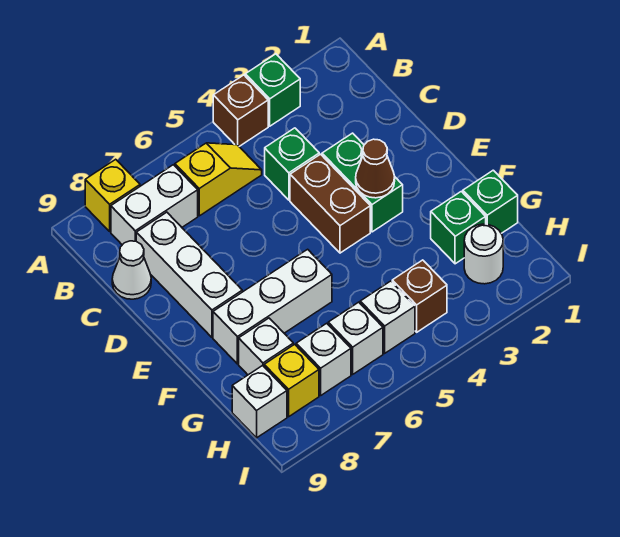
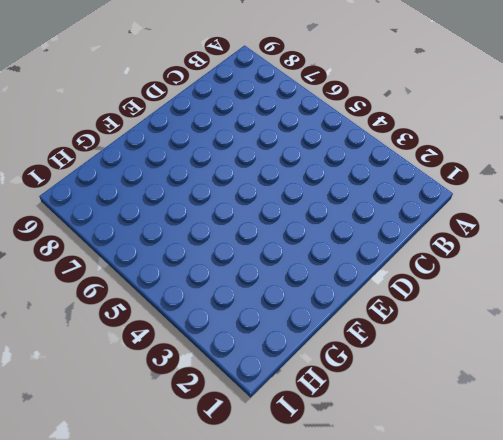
none -> green brick A3 level 1
none -> brown brick A4 level 1
none -> yellow brick A8 level 1

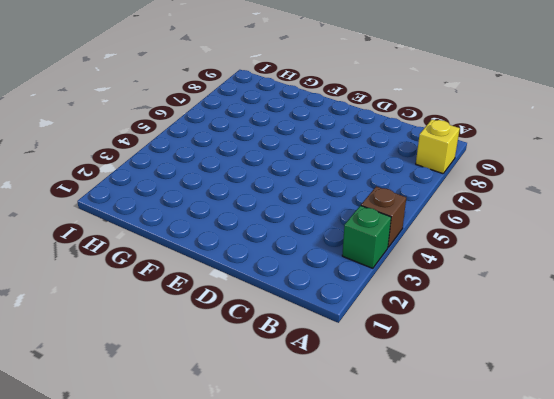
none -> yellow slope B5:B6 level 1 top 6
none -> white brick B7:B8 level 1
none -> green brick C4 level 1

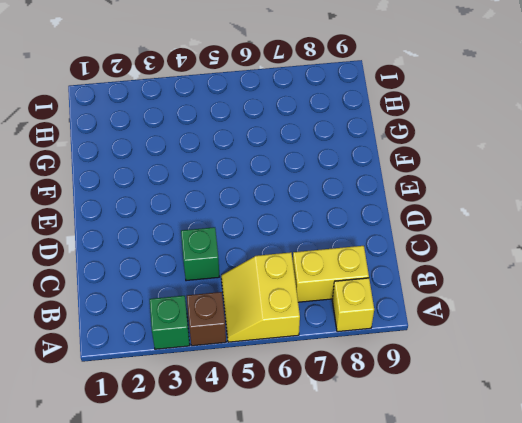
yellow slope A5:B6 level 1 top 6 -> yellow slope B5:B6 level 1 top 6
yellow brick B7:B8 level 1 -> white brick B7:B8 level 1
none -> white brick C8:E8 level 1
none -> white cone C9 level 1
none -> green brick D3:E3 level 1

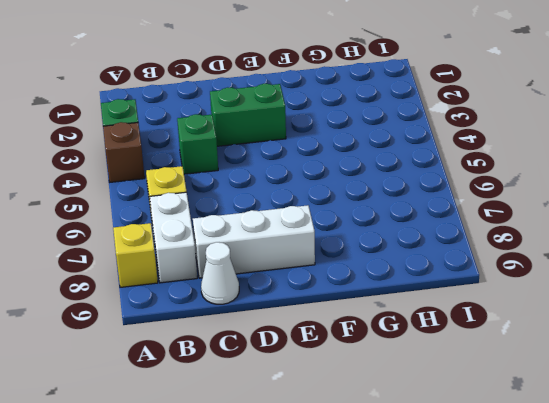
none -> brown brick D4:E4 level 1
none -> white brick F6:F8 level 1
none -> green brick G1 level 1

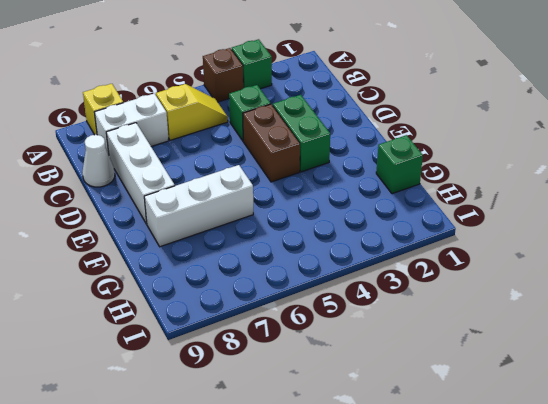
none -> green brick G2 level 1
none -> white brick G8 level 1
none -> white round brick H2 level 1

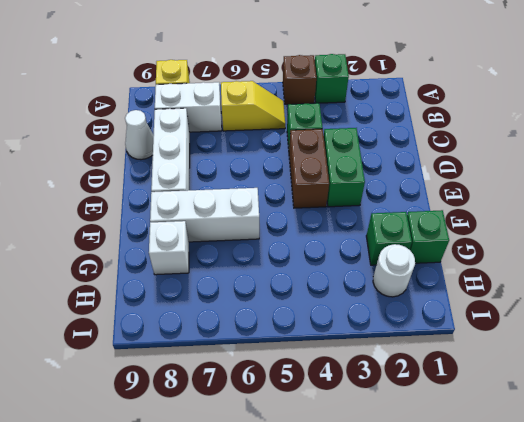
none -> brown brick H4 level 1
none -> white brick H5 level 1
none -> white brick H6 level 1

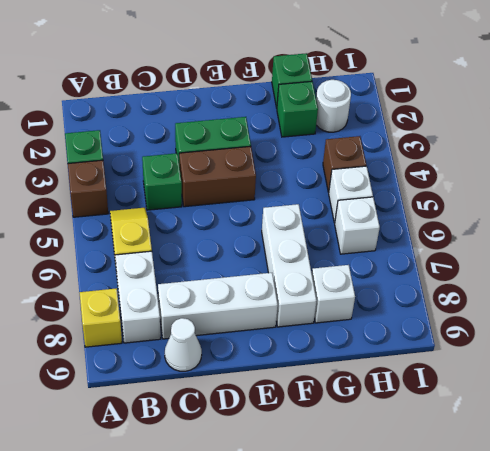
none -> white brick H7 level 1
none -> yellow brick H8 level 1
none -> white brick H9 level 1

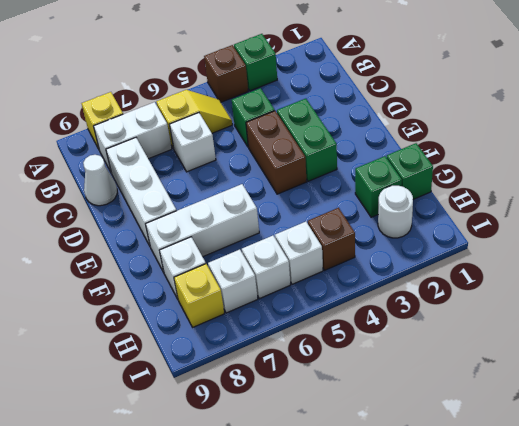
white brick C6 level 1 -> white brick H9 level 1
none -> brown cone E3 level 2

